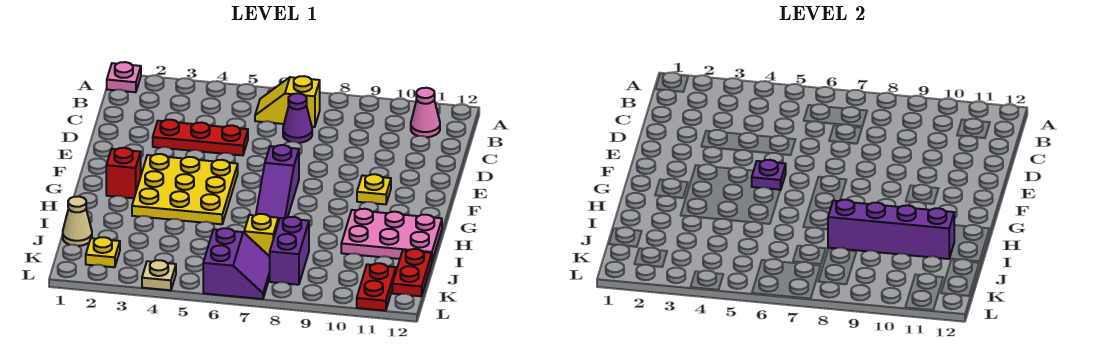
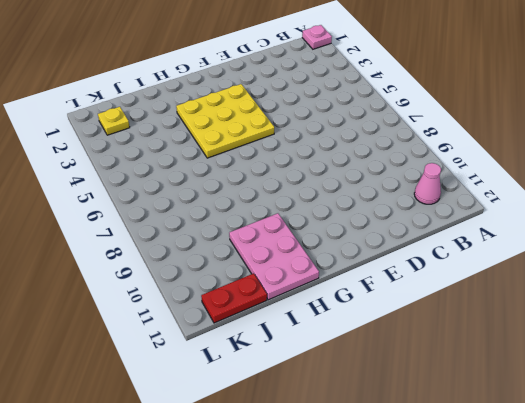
none -> yellow slope B6:B7 level 1 top 7
none -> purple cone C7 level 1
none -> red plate D3:D5 level 1

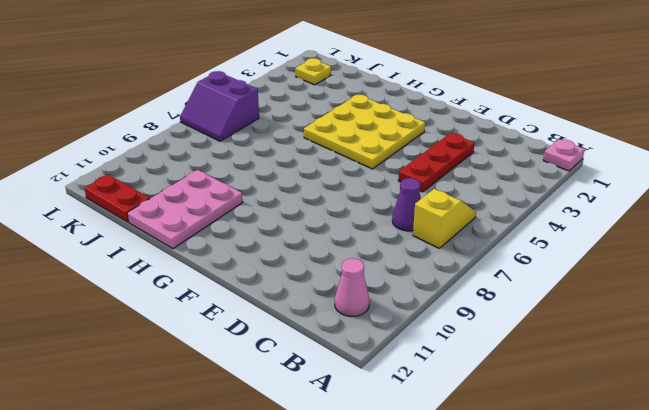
none -> purple slope F7:H7 level 1 top F
none -> yellow plate F10 level 1
none -> red brick G2 level 1

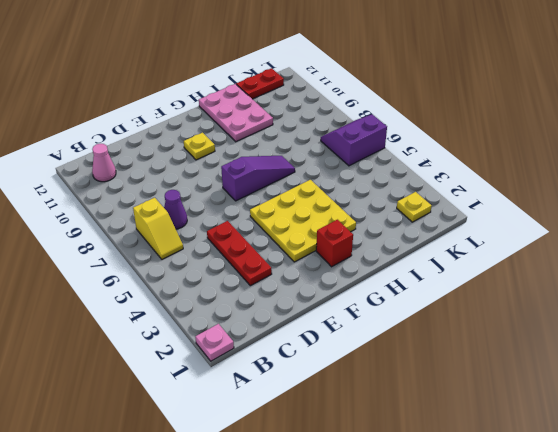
none -> tan cone J1 level 1
none -> yellow brick J7 level 1
none -> purple brick J8:K8 level 1

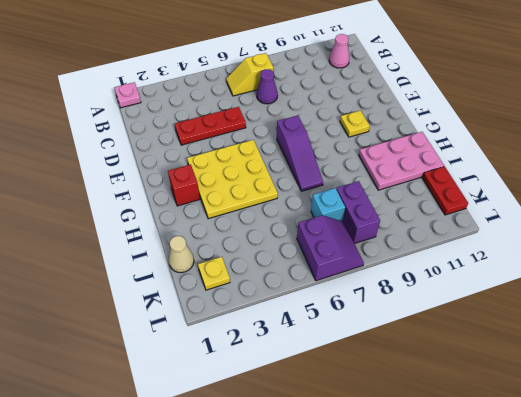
cyan brick J7 level 1 -> yellow brick J7 level 1
none -> red plate K11:L11 level 1
none -> tan plate L4 level 1
none -> purple plate F5 level 2

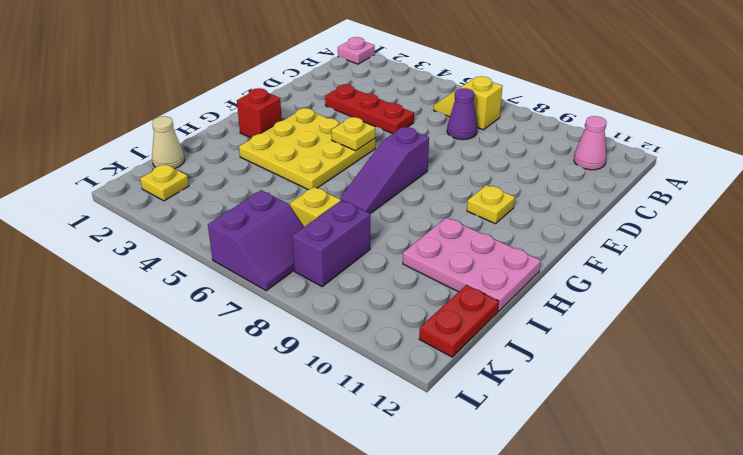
yellow plate F5 level 2 -> purple plate F5 level 2
none -> red plate K11:L11 level 1
none -> tan plate L4 level 1
none -> purple brick I8:I11 level 2

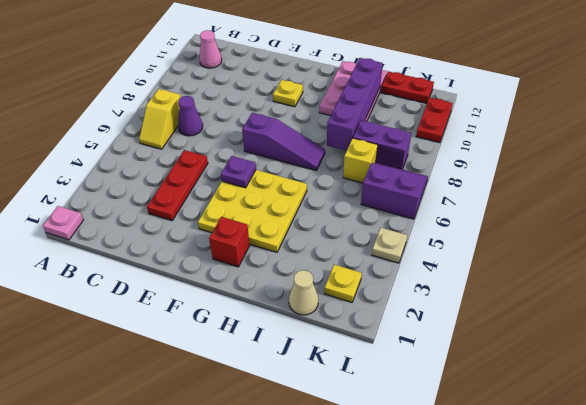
red plate L10:L11 level 1 -> red plate K11:L11 level 1

